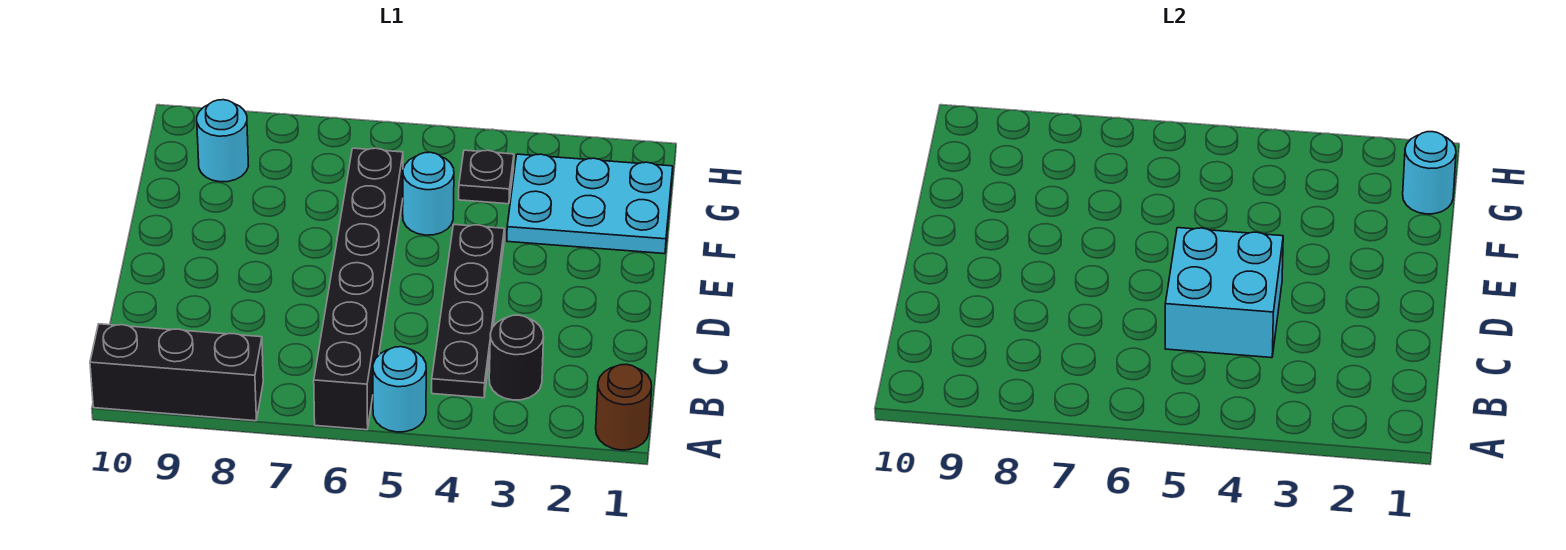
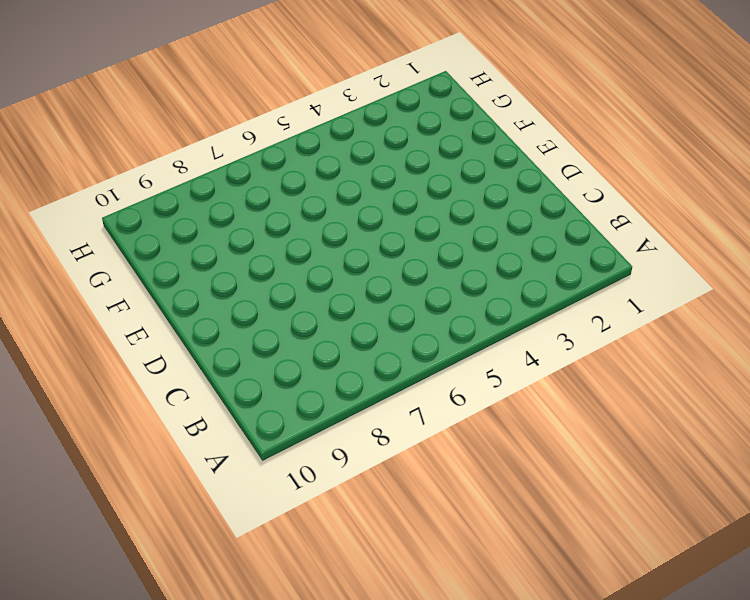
none -> brown round brick A1 level 1
none -> cyan round brick A5 level 1
none -> black brick A6:F6 level 1

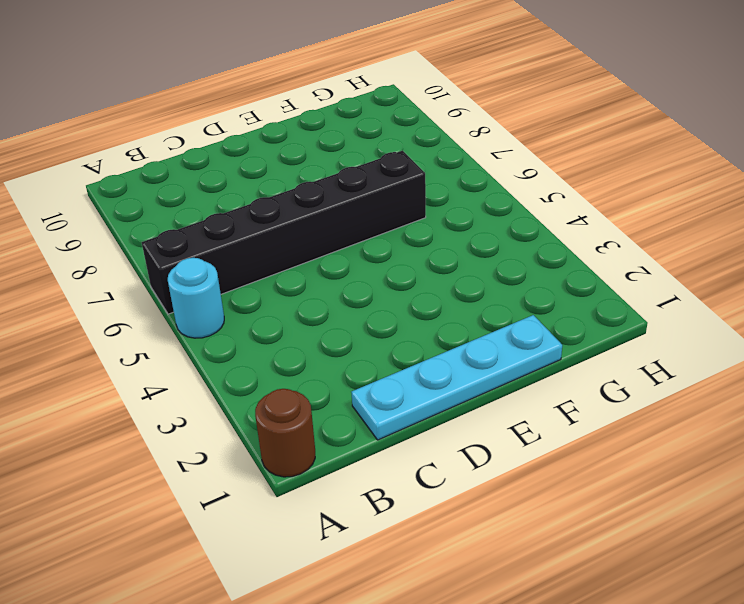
cyan plate C1:F1 level 1 -> cyan plate F1:G3 level 1
none -> black brick A8:A10 level 1
none -> black round brick B3 level 1
none -> black plate B4:E4 level 1

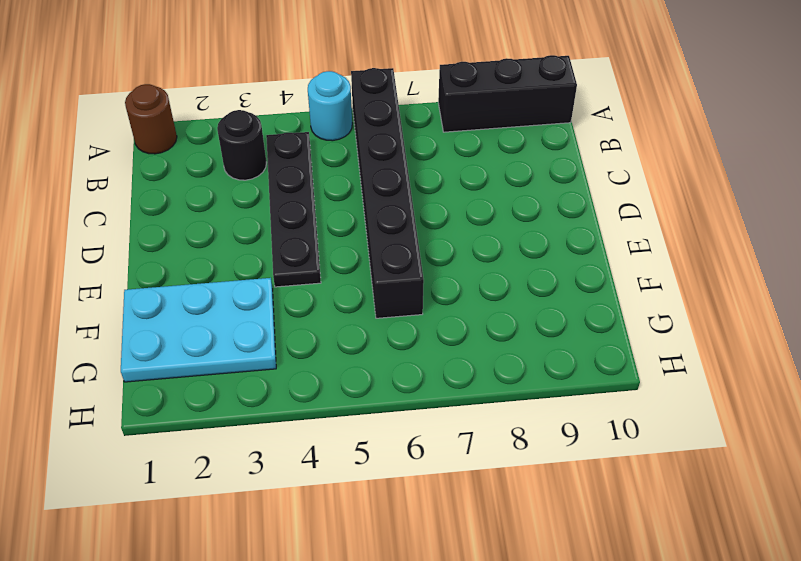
none -> cyan round brick F5 level 1
none -> black plate G4 level 1
none -> cyan round brick G9 level 1

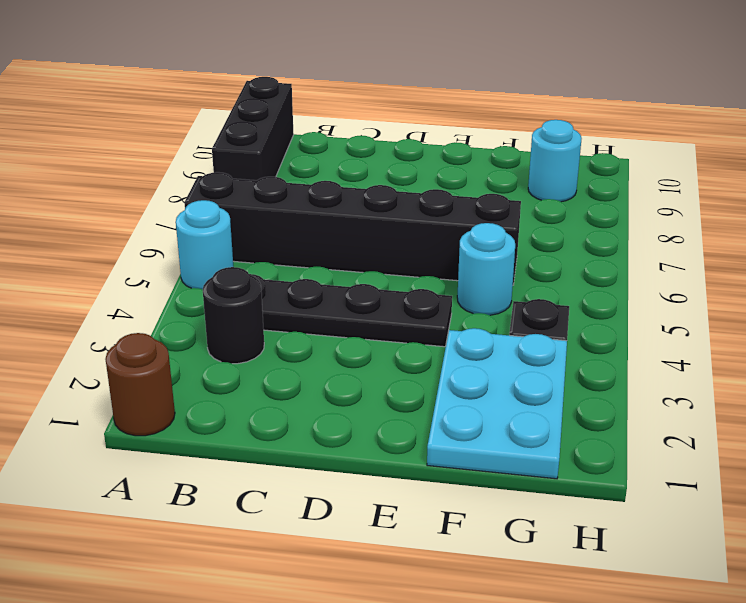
none -> cyan brick C4:D5 level 2
none -> cyan round brick G1 level 2

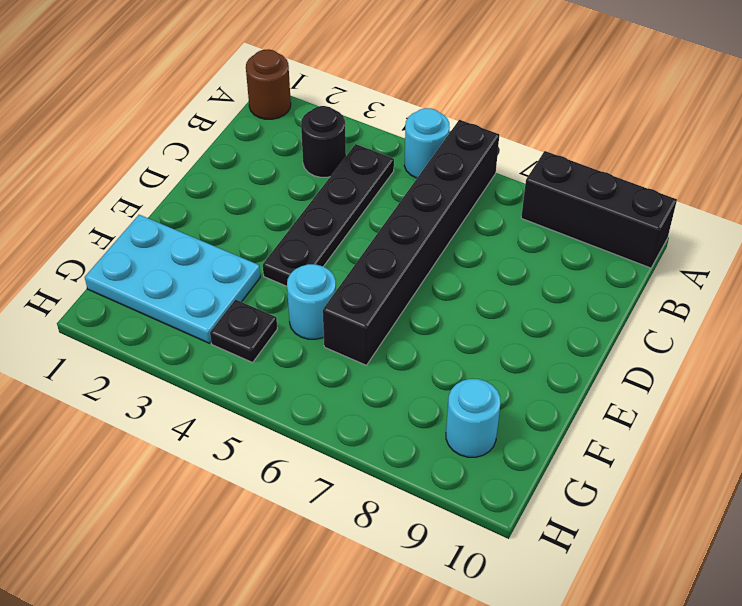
none -> cyan brick C4:D5 level 2
none -> cyan round brick G1 level 2

